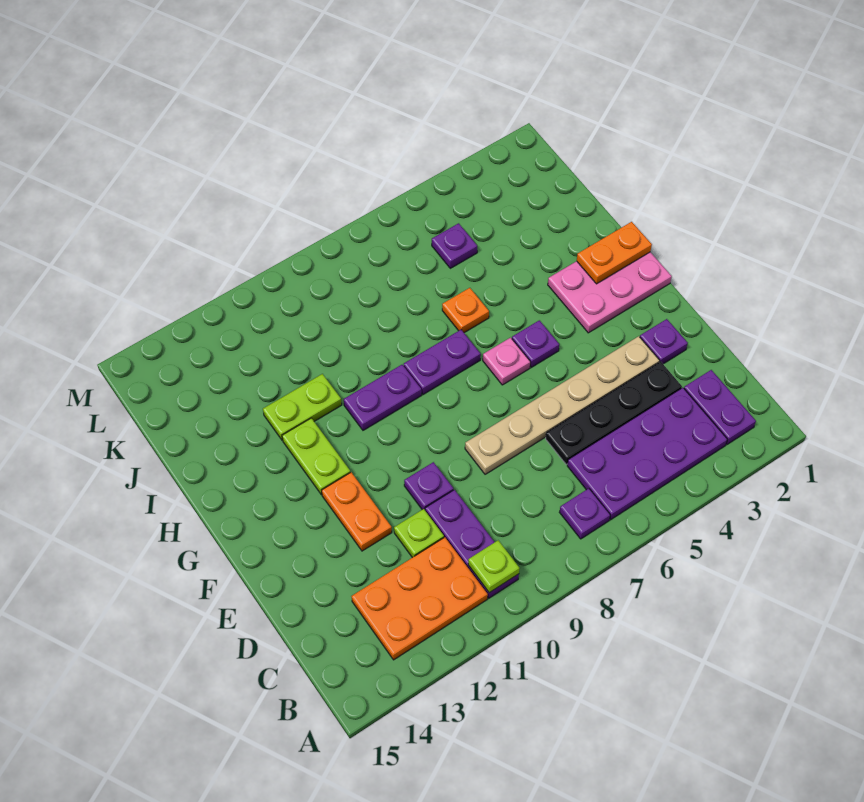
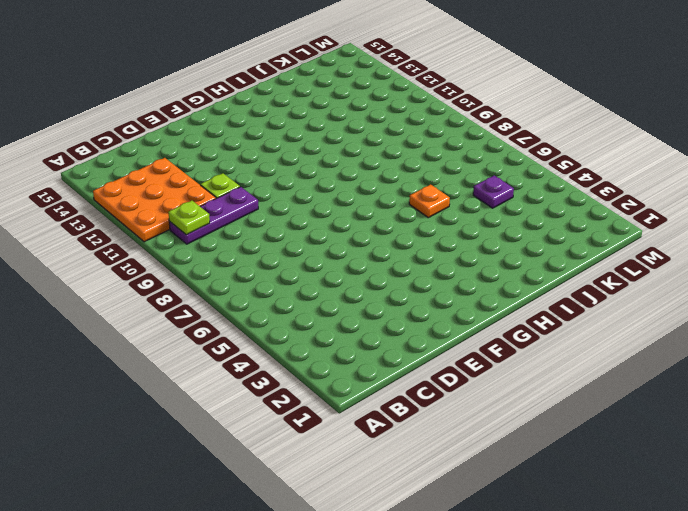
orange plate A11:C13 level 1 -> orange plate B11:C13 level 1
none -> purple plate B2:C2 level 1
none -> purple plate B3:C6 level 1
none -> purple plate B7 level 1

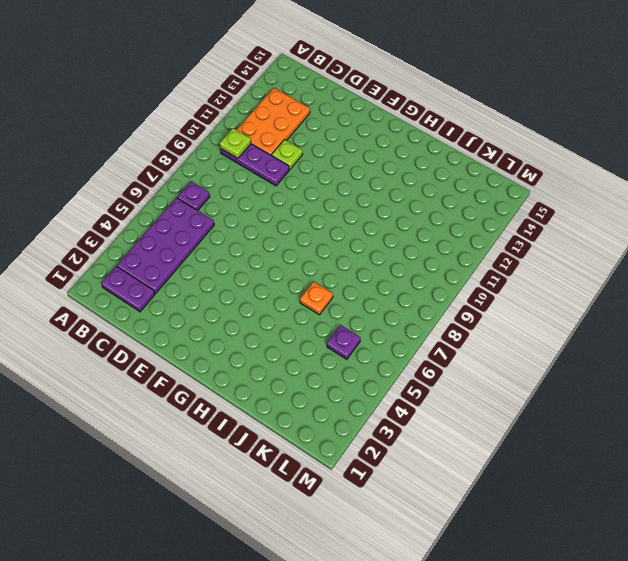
none -> black plate D3:D6 level 1
none -> purple plate E2 level 1
none -> tan plate E3:E8 level 1

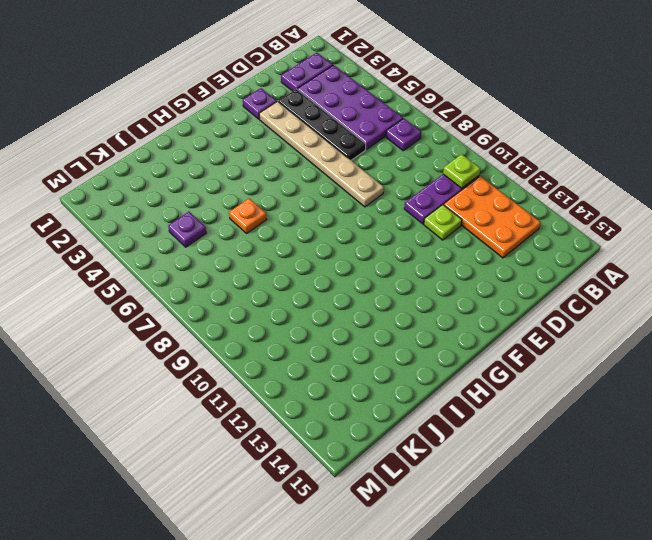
none -> purple plate E10 level 1
none -> orange plate E12:F12 level 1
none -> pink plate G1:H3 level 1

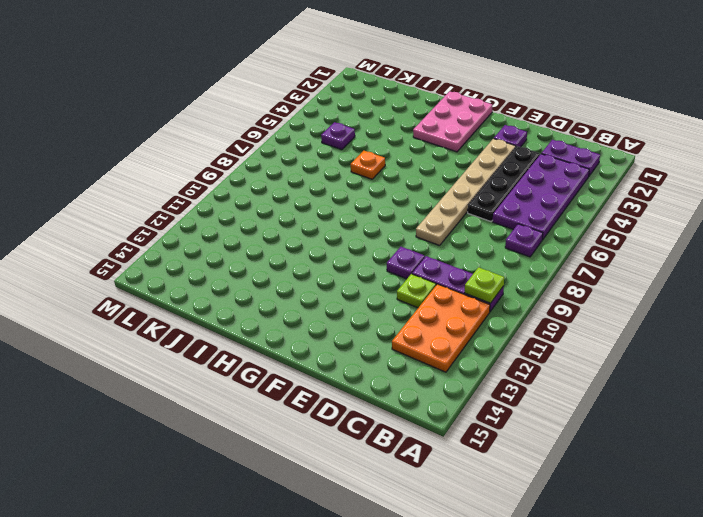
none -> orange plate E12:F12 level 1
none -> purple plate G5 level 1
none -> pink plate G6 level 1

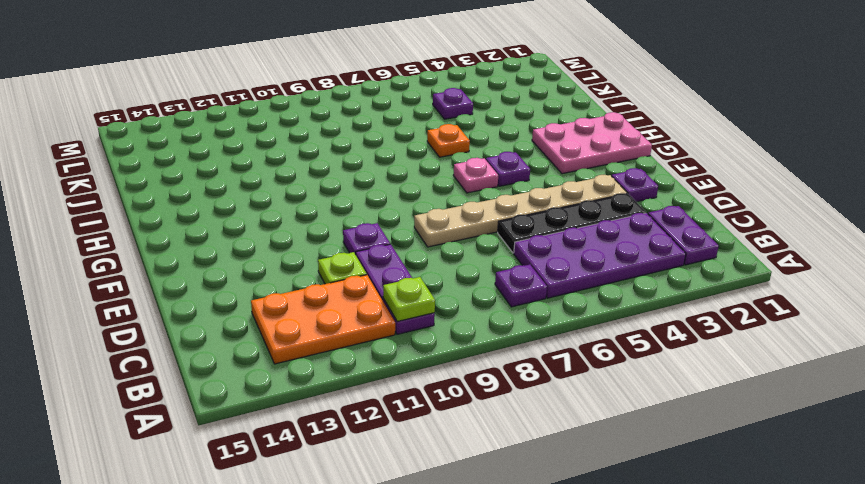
none -> orange plate E12:F12 level 1
none -> lime plate G12:H12 level 1
none -> purple plate H7:H8 level 1

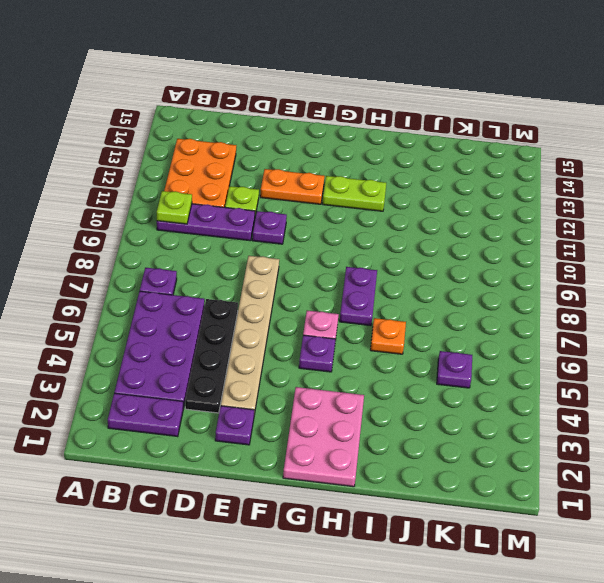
none -> purple plate H9:H10 level 1
none -> lime plate I11:I12 level 1
none -> orange plate H1:H2 level 2

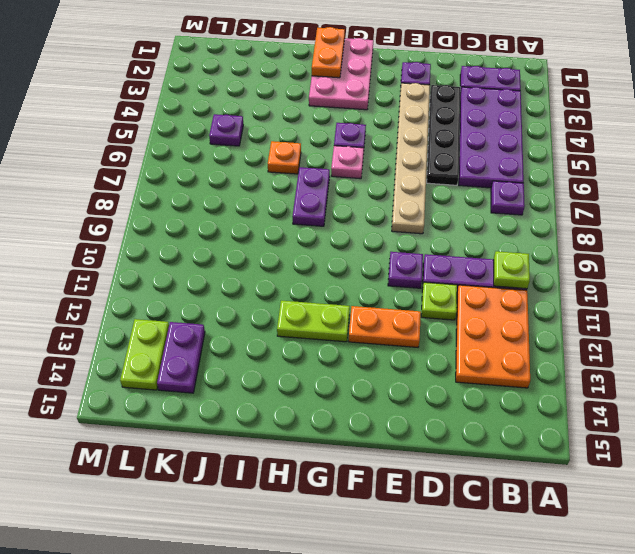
purple plate K13:K14 level 1 -> purple plate H9:H10 level 1
lime plate L13:L14 level 1 -> lime plate I11:I12 level 1

